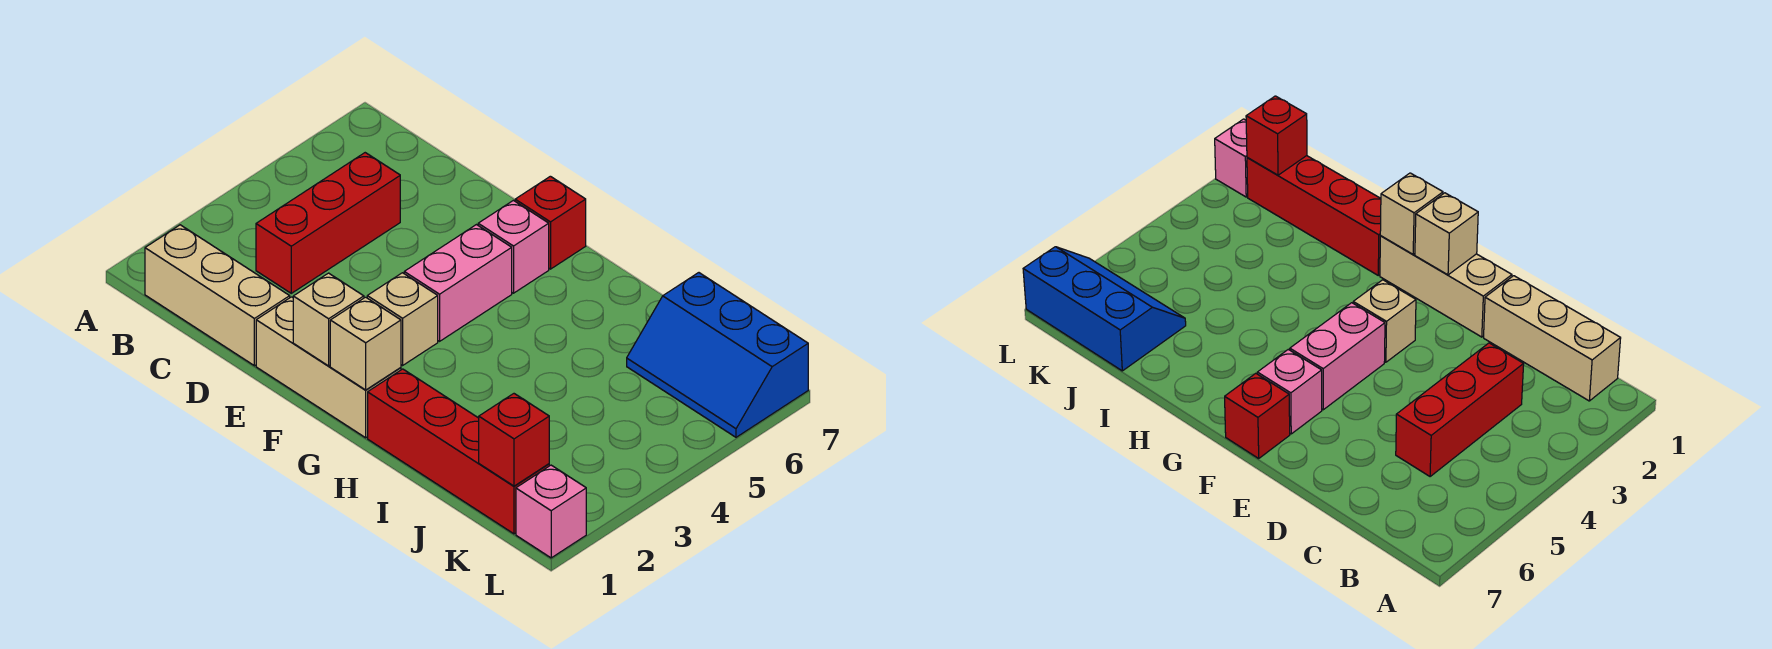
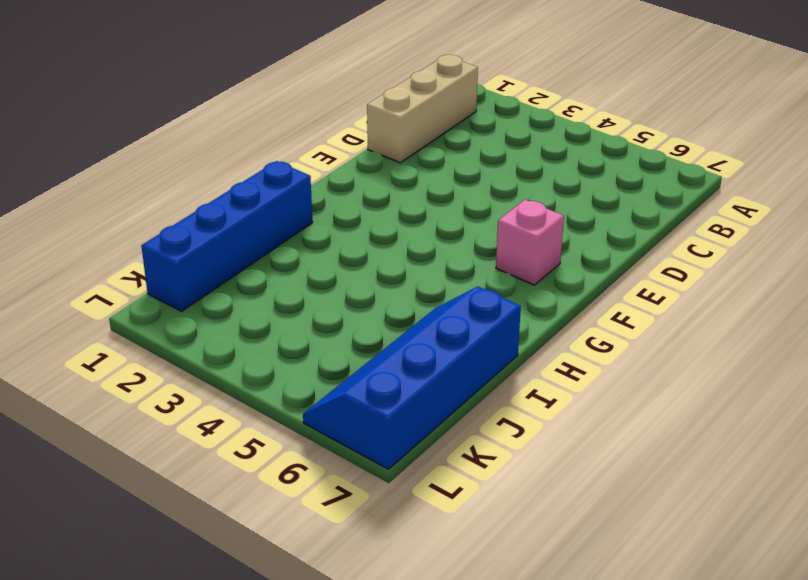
blue brick H1:K1 level 1 -> red brick H1:K1 level 1
blue slope I6:L7 level 1 top 7 -> blue slope J6:L7 level 1 top 7
none -> red brick C3:C5 level 1
none -> tan brick E1:G1 level 1
none -> tan brick F3 level 1

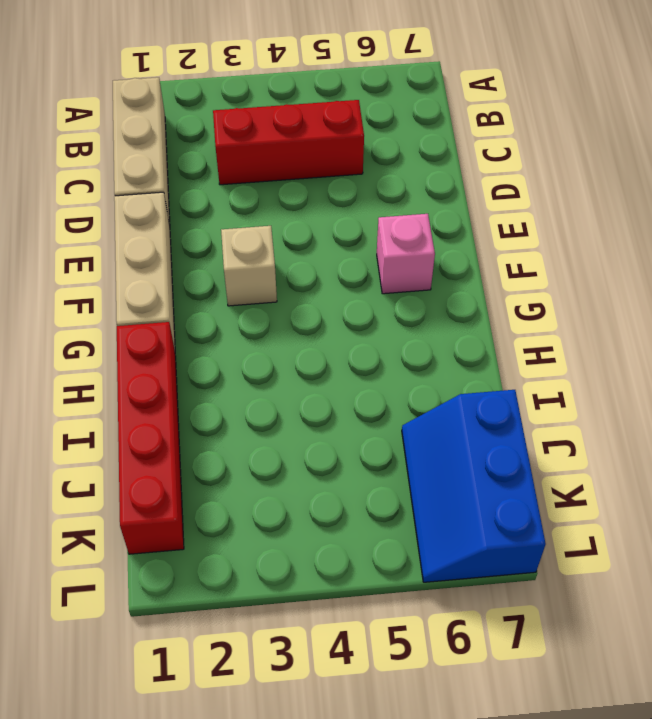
none -> pink brick F4:F5 level 1
none -> red brick F7 level 1
none -> pink brick L1 level 1

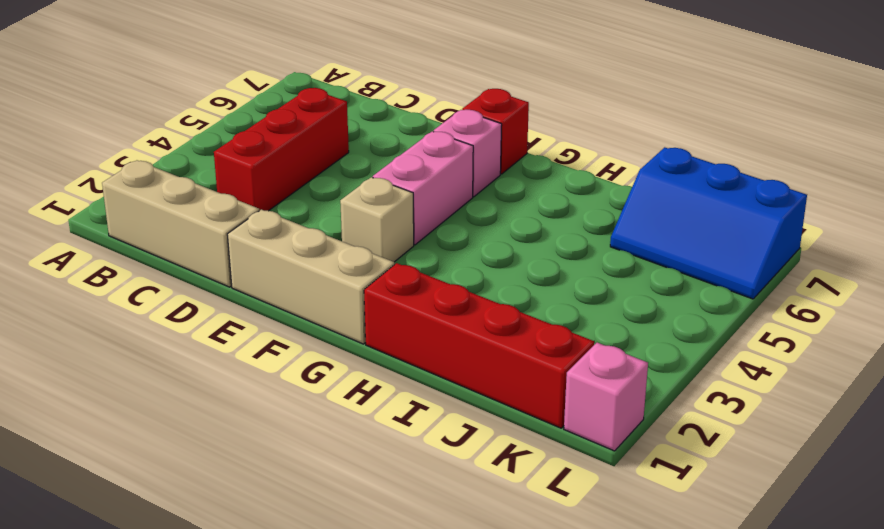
none -> tan brick F1 level 2
none -> tan brick G1 level 2
none -> red brick K1 level 2

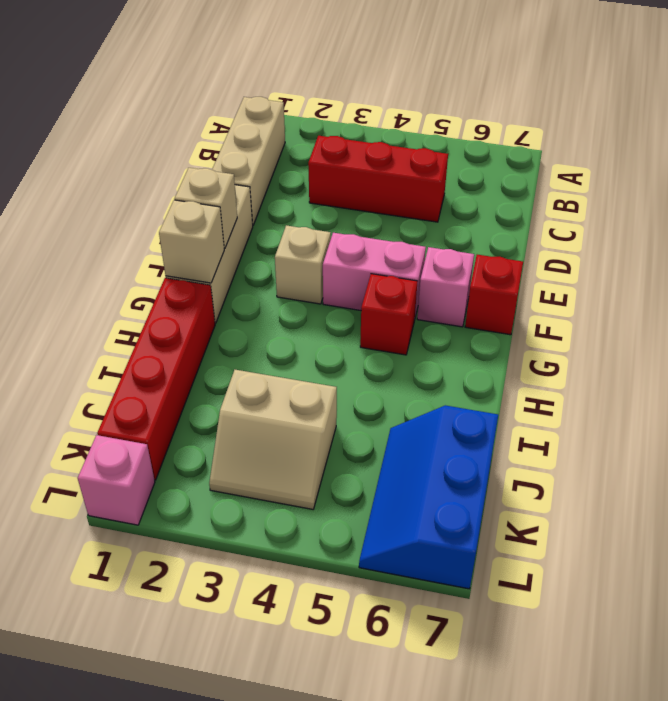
red brick G5 level 1 -> red brick K1 level 2
tan slope J3:K4 level 1 top J -> none

